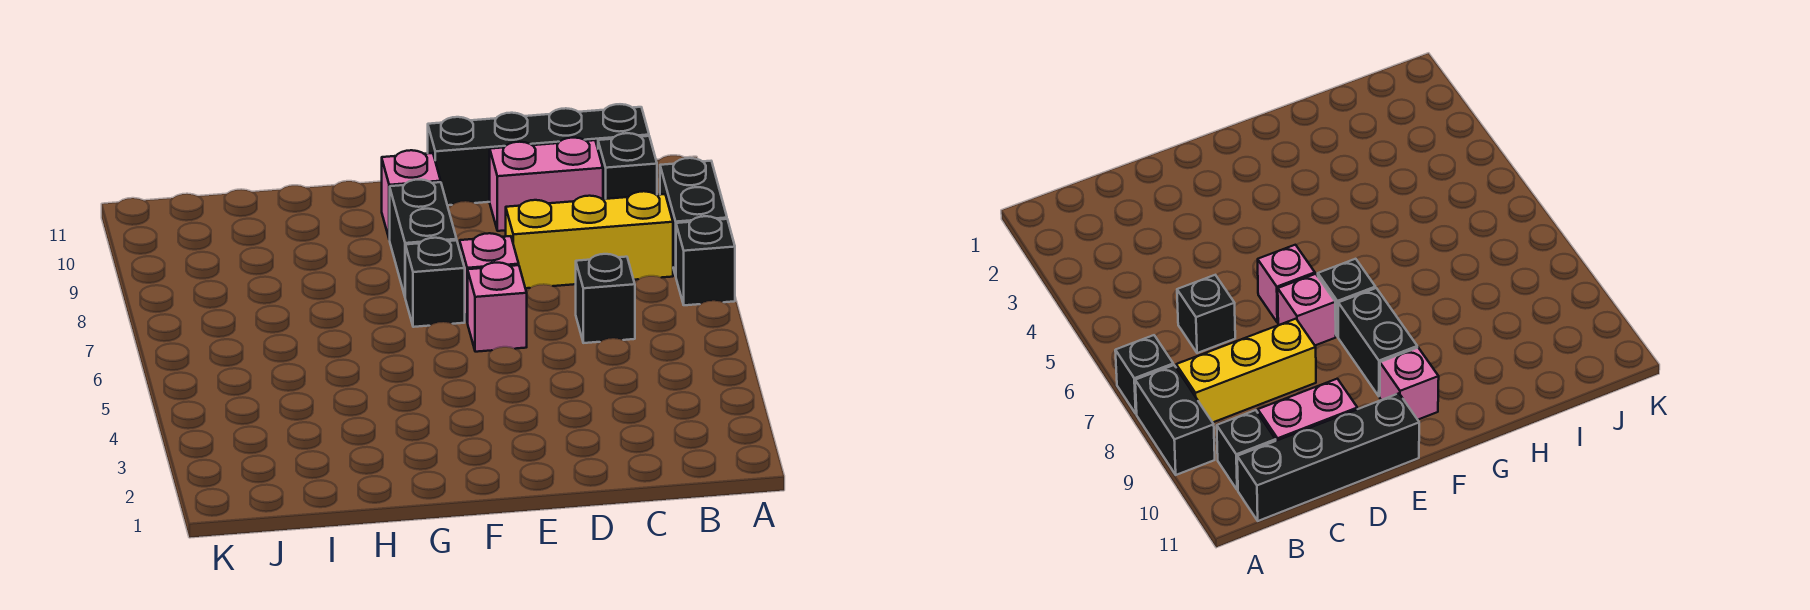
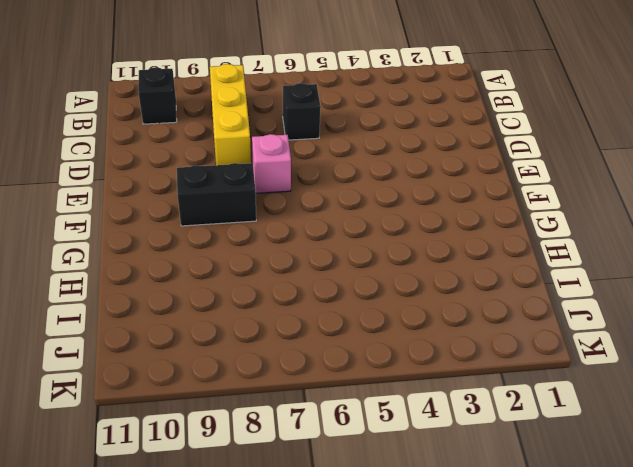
none -> black brick A7 level 1
none -> black brick A8:A9 level 1
none -> black brick B11:E11 level 1

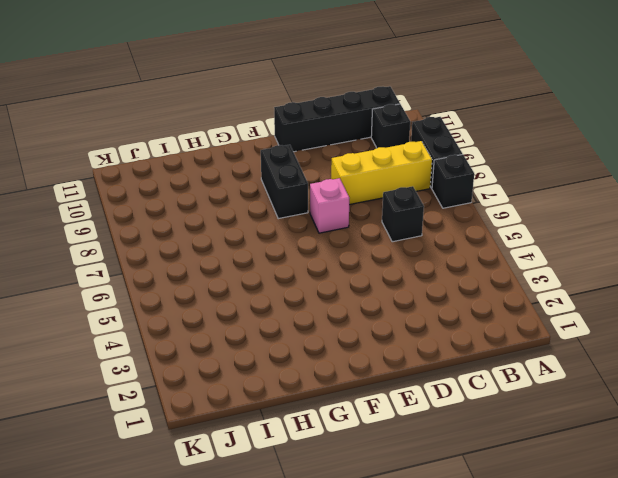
none -> pink brick C10:D10 level 1
none -> pink brick E6 level 1
none -> black brick F7 level 1

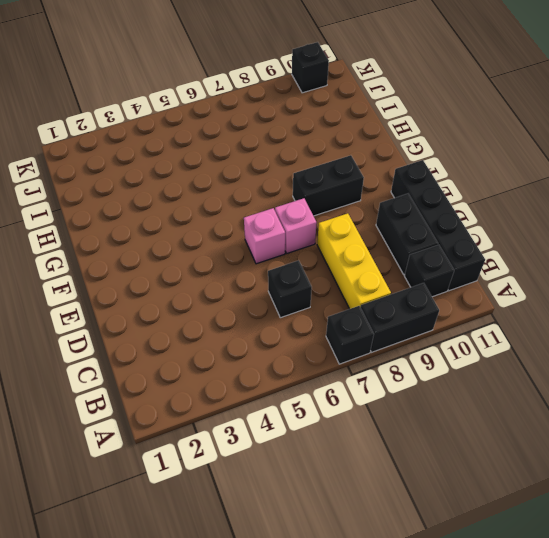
black brick C10:D10 level 1 -> pink brick C10:D10 level 1
black brick K10 level 1 -> black brick F7 level 1
none -> pink brick F10 level 1

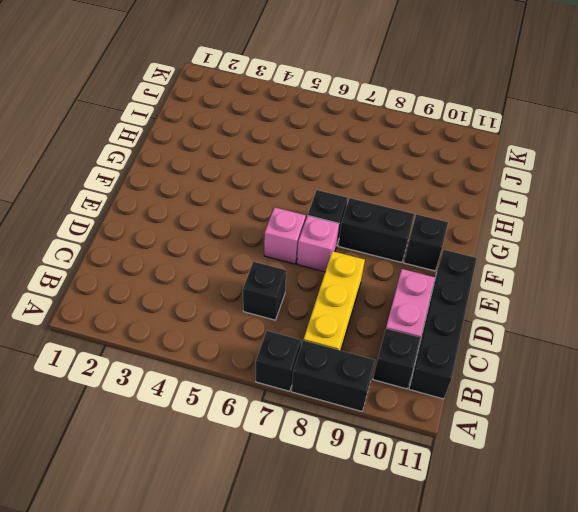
black brick F10 level 1 -> pink brick F10 level 1

